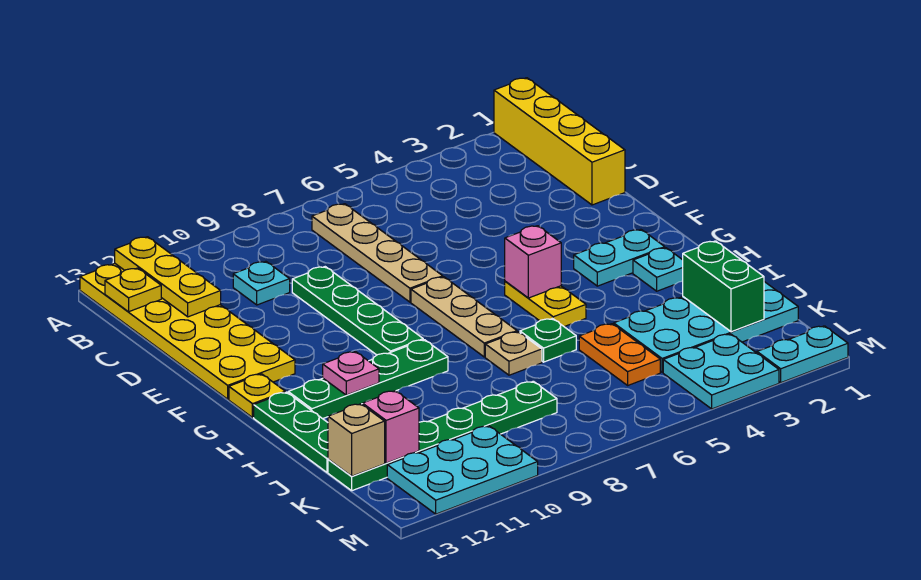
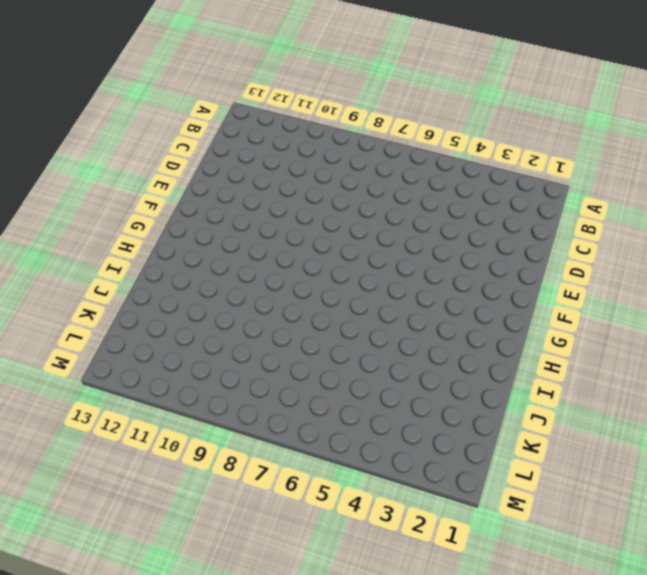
none -> yellow brick A1:D1 level 1
none -> yellow plate A12:F13 level 1
none -> tan plate B7:E7 level 1

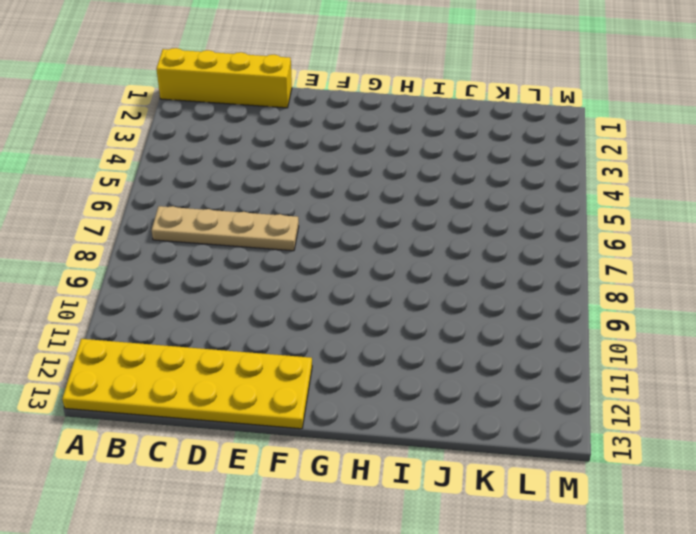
none -> cyan plate C10 level 1
none -> green plate D9:G9 level 1
none -> tan plate F7:H7 level 1

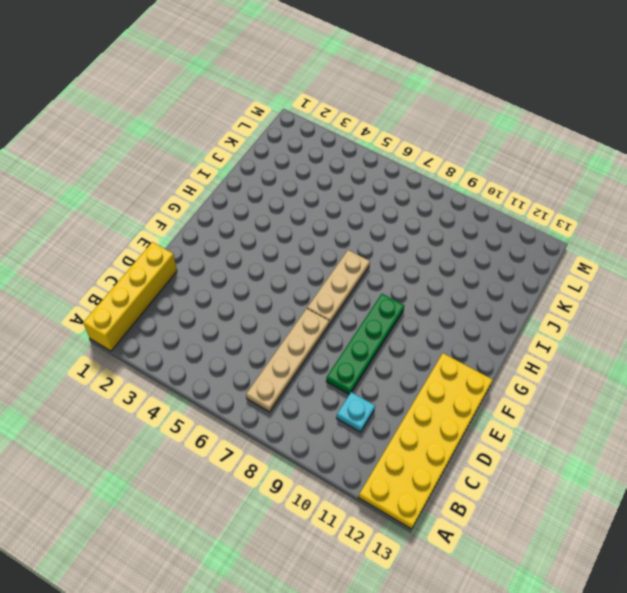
none -> cyan plate G2:G3 level 1
none -> yellow plate G5:H5 level 1
none -> yellow plate G13 level 1

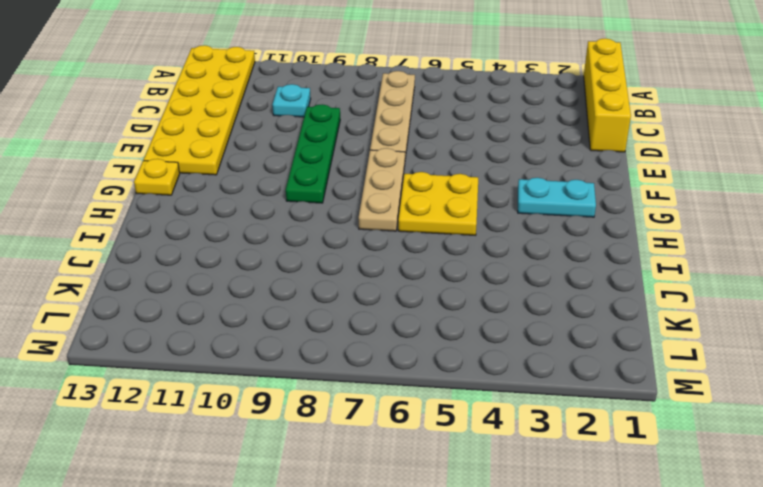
yellow plate G5:H6 level 1 -> yellow plate G5:H5 level 1
none -> cyan plate H2 level 1
none -> green plate H9:H12 level 1
none -> green plate H13:J13 level 1

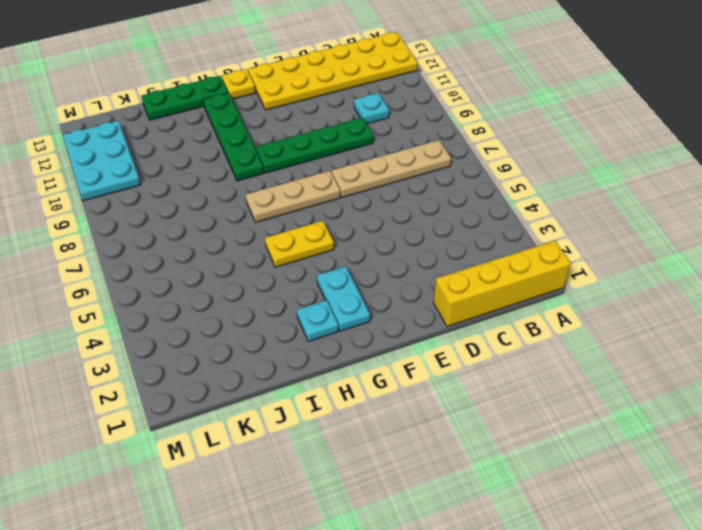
none -> green plate I6 level 1
none -> tan plate I7 level 1
none -> cyan plate J1:K4 level 1

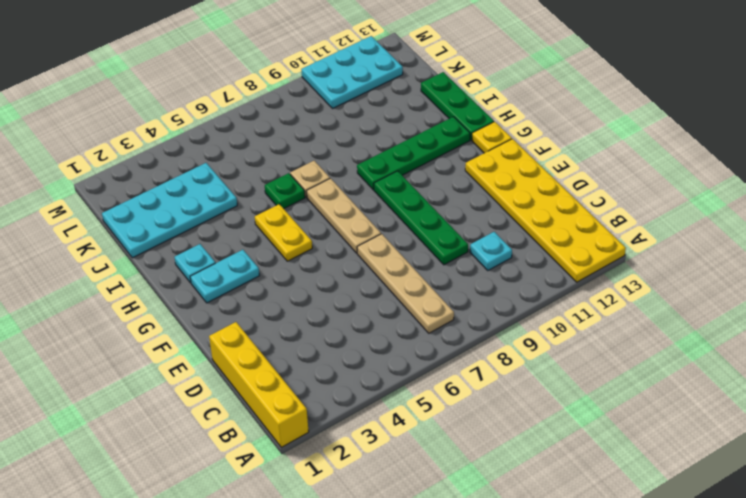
none -> orange plate J5:K5 level 1
none -> green plate K8:K13 level 1
none -> cyan plate L3:M4 level 1

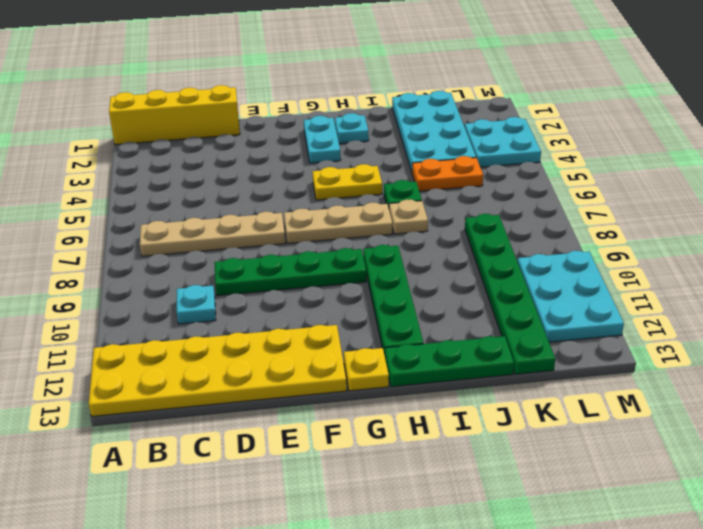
none -> cyan plate M1:M2 level 1
none -> yellow plate A12:C12 level 2
none -> yellow plate B13 level 2

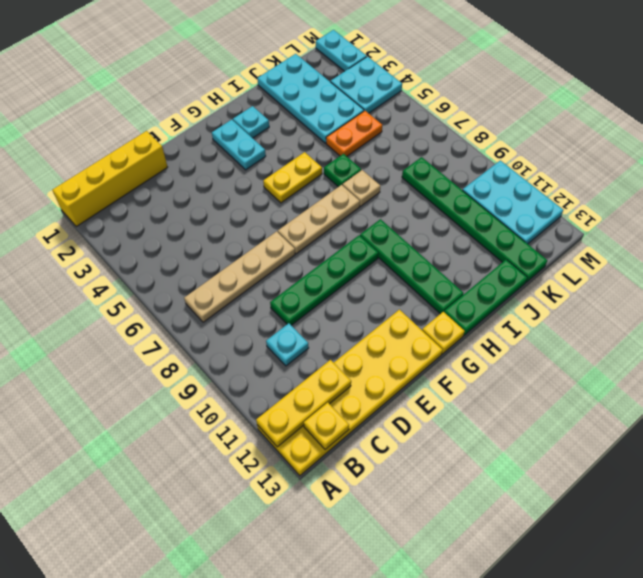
none -> pink brick G5 level 2
none -> pink plate H11 level 2
none -> green brick J2:K2 level 2

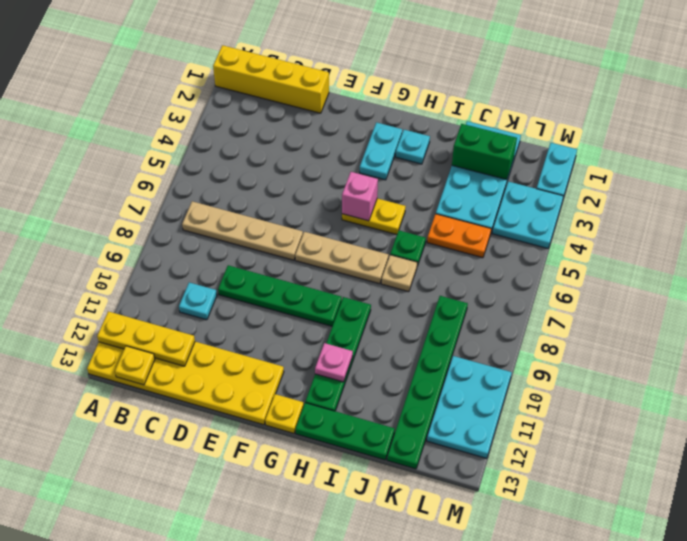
none -> pink brick K12 level 2
none -> tan brick K13 level 2

